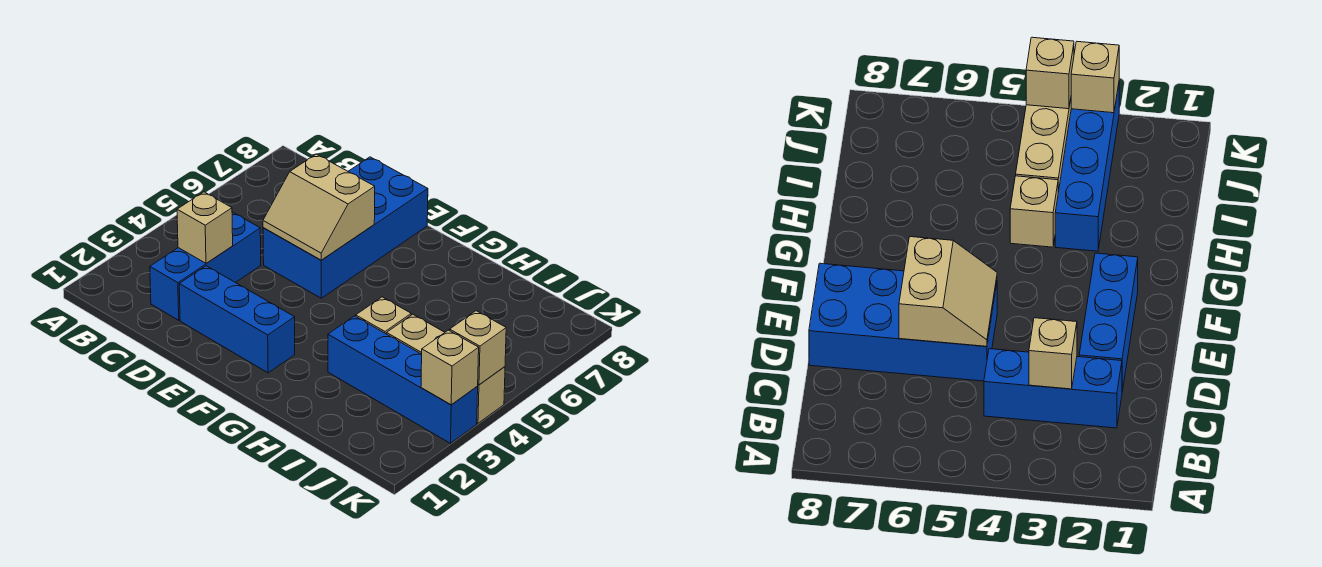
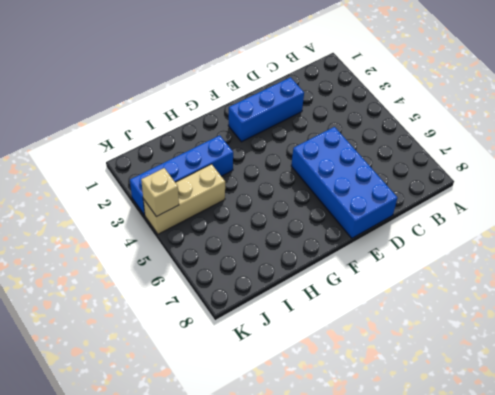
none -> blue brick C2:C4 level 1
none -> tan brick H4 level 1

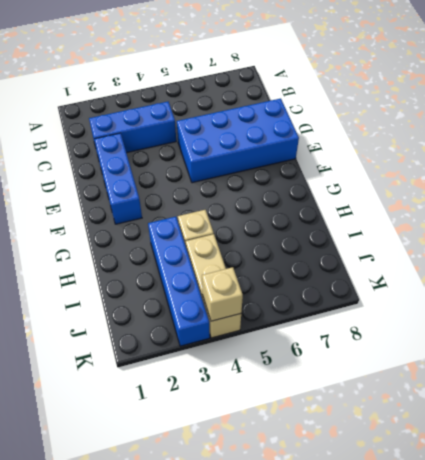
none -> tan brick C3 level 2
none -> tan slope D5:E6 level 2 top 6

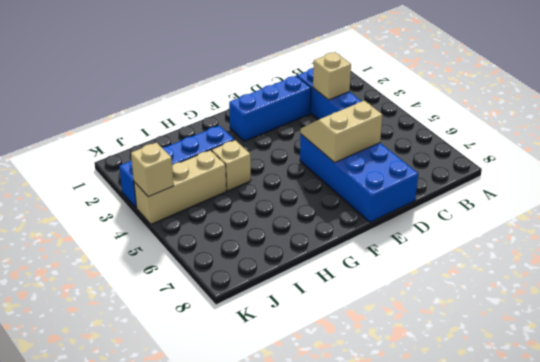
none -> tan brick K3 level 2

